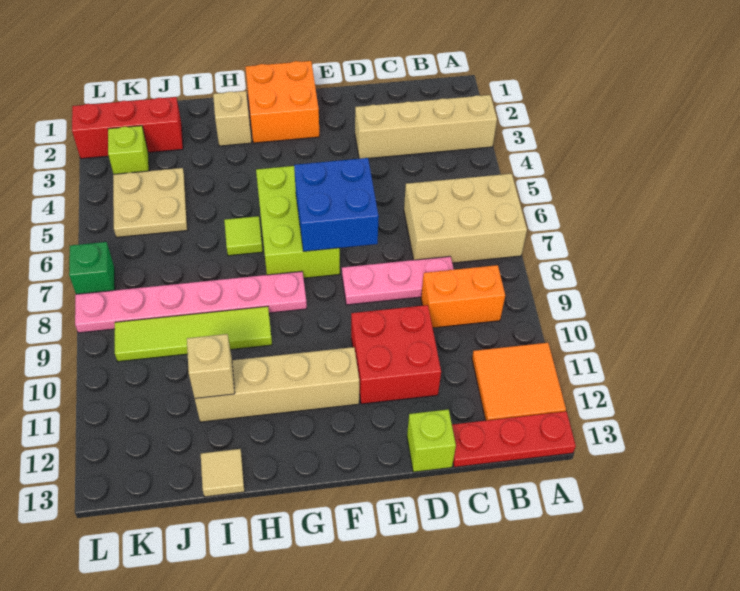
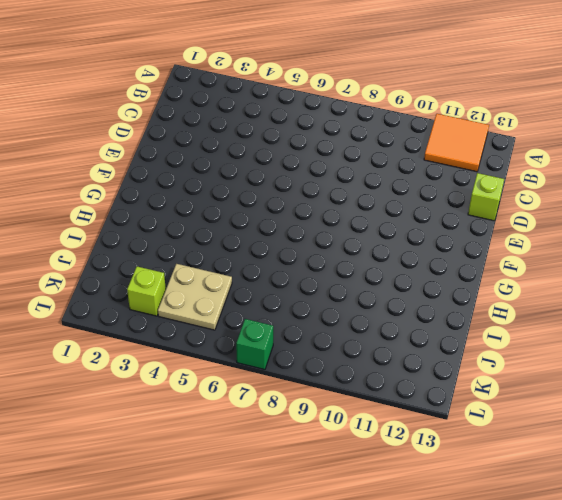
none -> tan brick A3:D3 level 1
none -> tan brick A6:C7 level 1
none -> red plate A13:C13 level 1

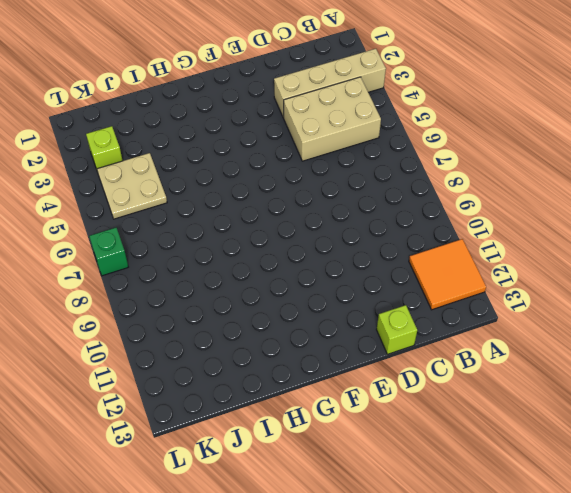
tan brick B4:D5 level 1 -> tan brick A6:C7 level 1
none -> red plate A13:C13 level 1
none -> orange brick B9:C9 level 1
none -> pink plate C8:E8 level 1

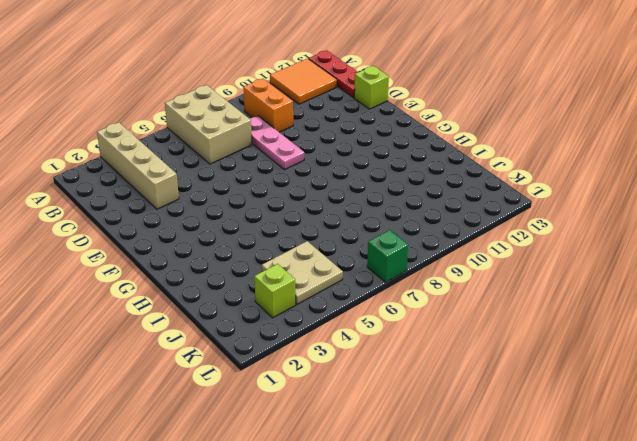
none -> red brick D10:E11 level 1
none -> orange brick F1:G2 level 1
none -> lime brick F5:G7 level 1

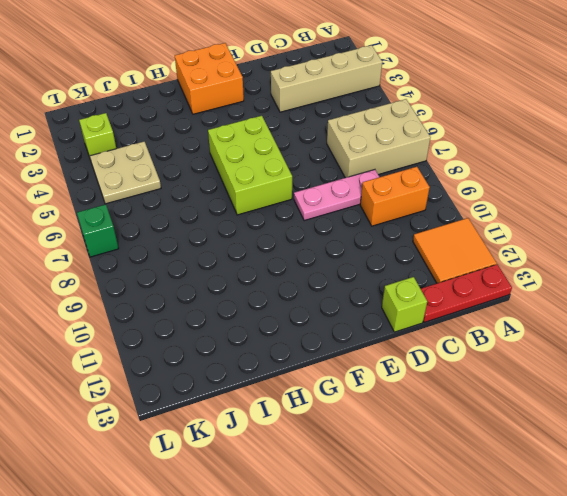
none -> red brick D10:E11 level 1
none -> tan brick F11:I11 level 1
none -> pink plate G8:L8 level 1

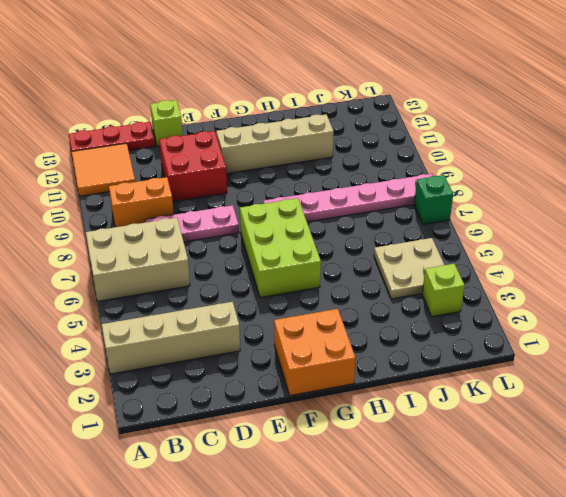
none -> tan brick H2 level 1
none -> lime tile H6 level 1
none -> lime tile H9:K9 level 1

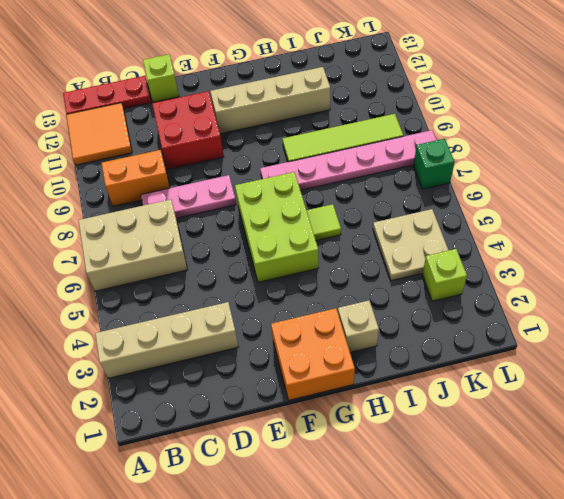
none -> tan tile I13 level 1
none -> red brick J2:L2 level 1
none -> blue brick E6:F7 level 2

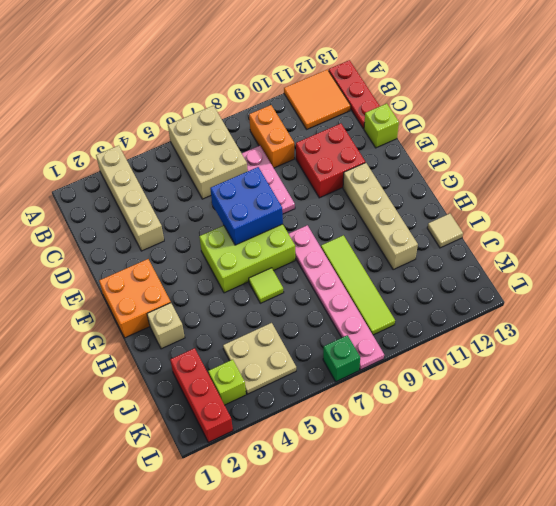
none -> tan brick I11 level 2

